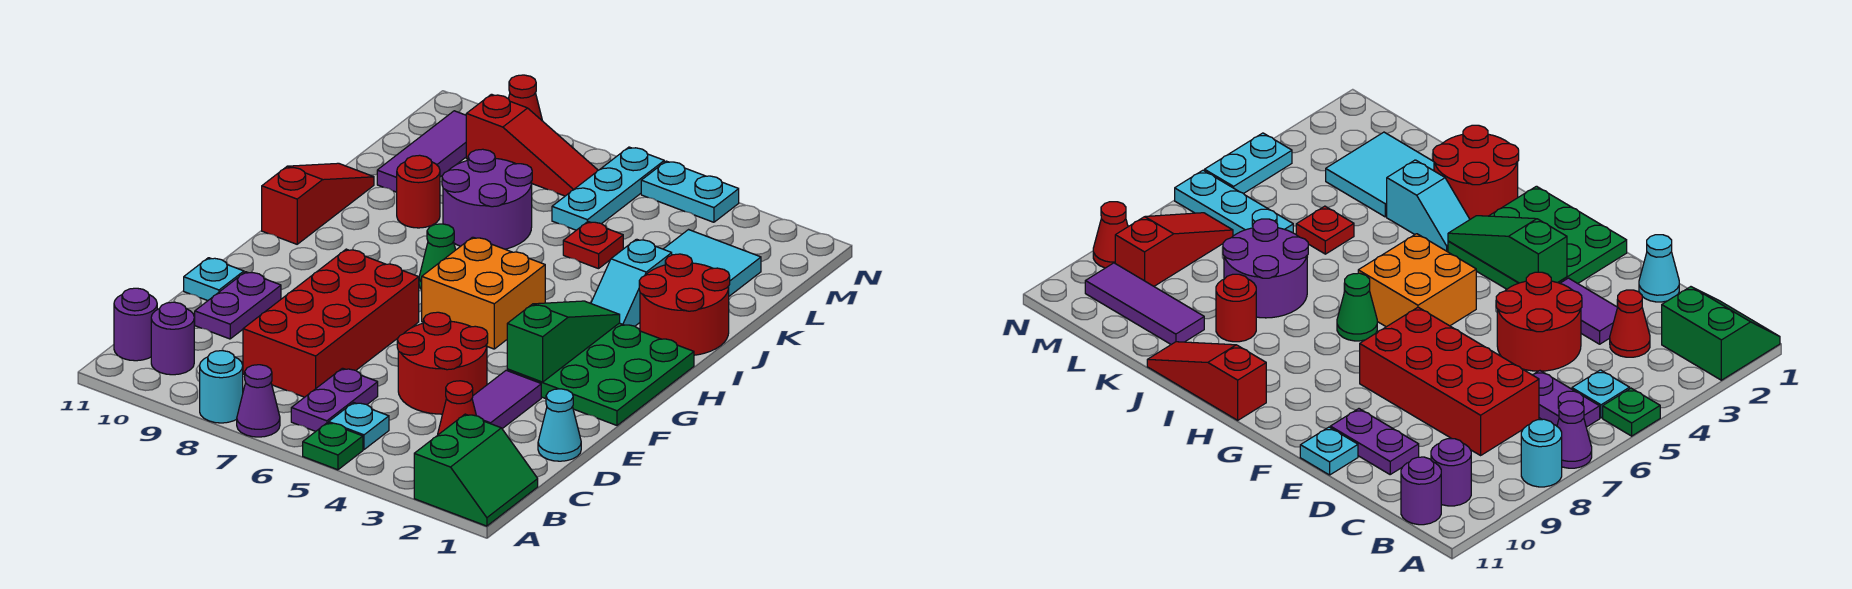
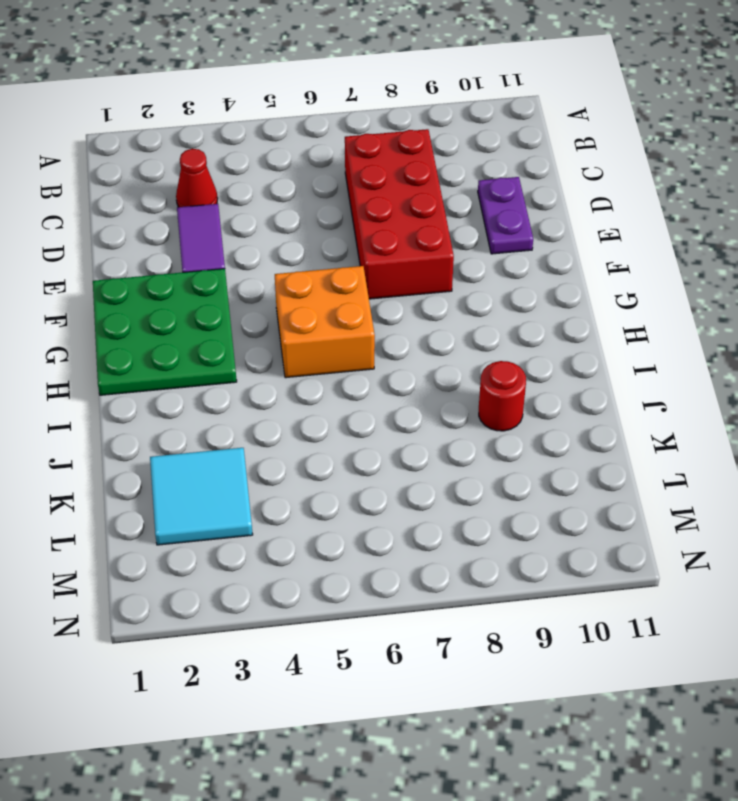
none -> green slope A1:B2 level 1 top 2
none -> green plate A5 level 1
none -> purple cone A7 level 1
none -> cyan round brick A8 level 1

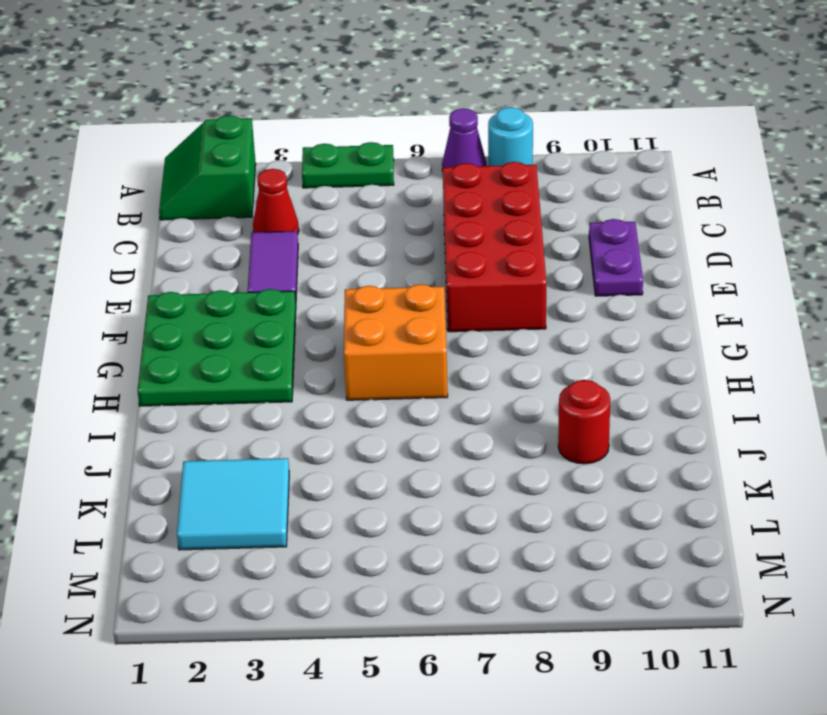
green plate A4:A5 level 1 -> green plate A5 level 1
none -> cyan plate B5 level 1
none -> purple plate B6:C6 level 1
none -> purple round brick B10 level 1
none -> purple round brick B11 level 1

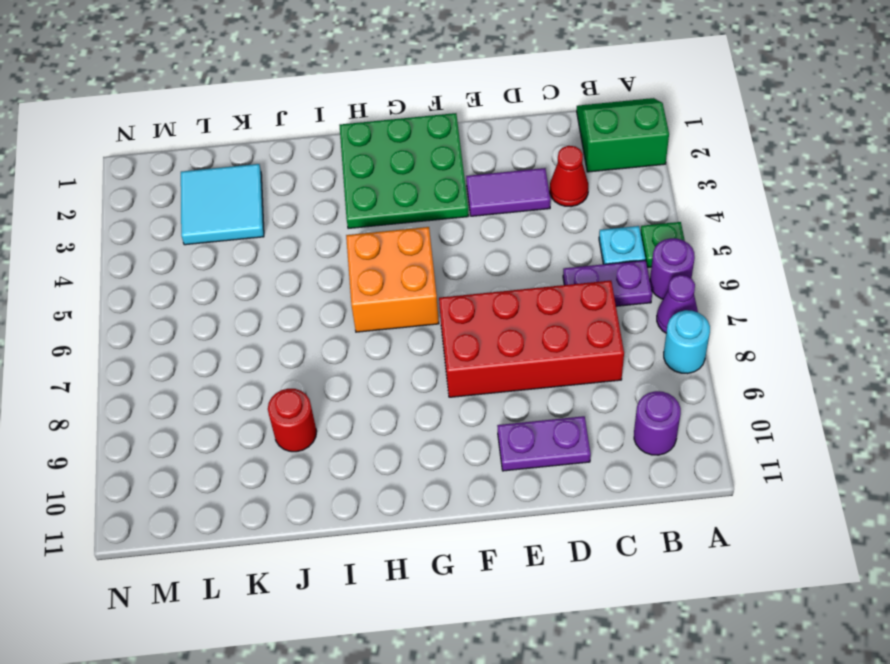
purple round brick A6 level 1 -> purple round brick B11 level 1
none -> cyan cone D1 level 1
none -> red round brick D4:E5 level 1
none -> cyan plate E11 level 1
none -> green cone H7 level 1

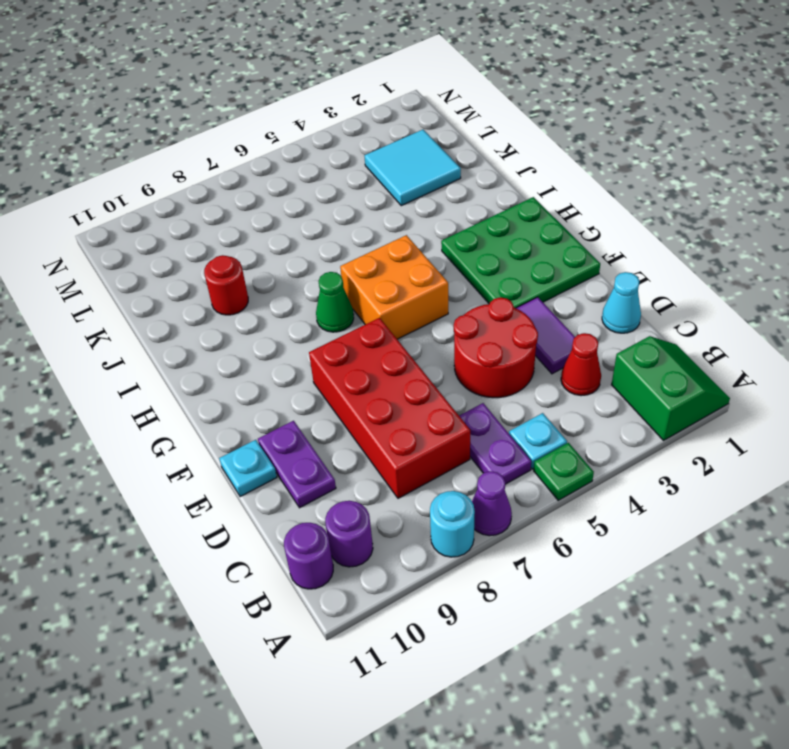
none -> red slope H11:J11 level 1 top H
none -> red round brick I1:J2 level 1
none -> cyan slope I3:J3 level 1 top J
none -> purple round brick J7:K8 level 1

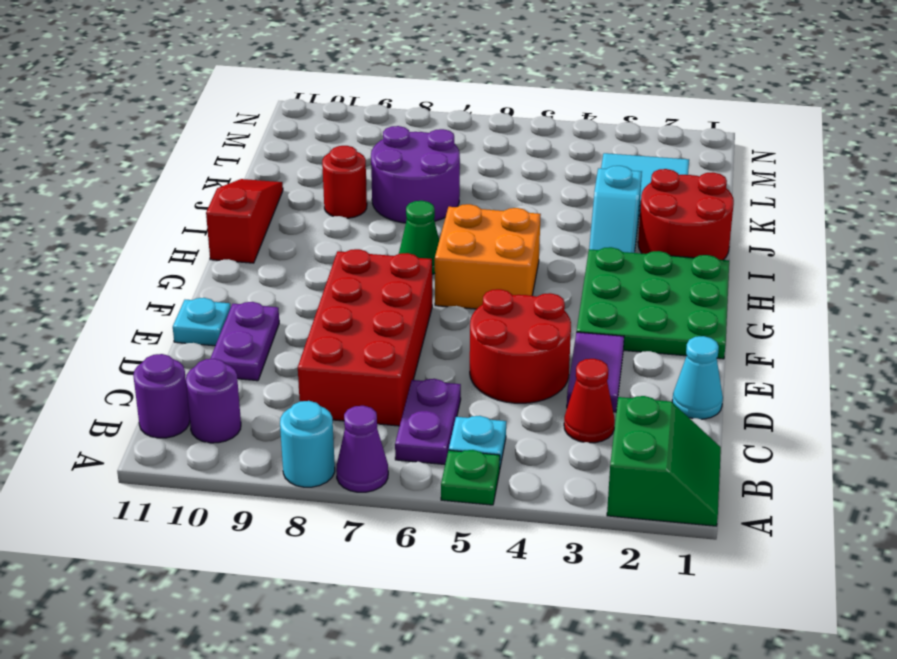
none -> red plate K5 level 1
none -> purple tile K10:M10 level 1
none -> cyan plate L6:N6 level 1
none -> red slope M7:M9 level 1 top 9

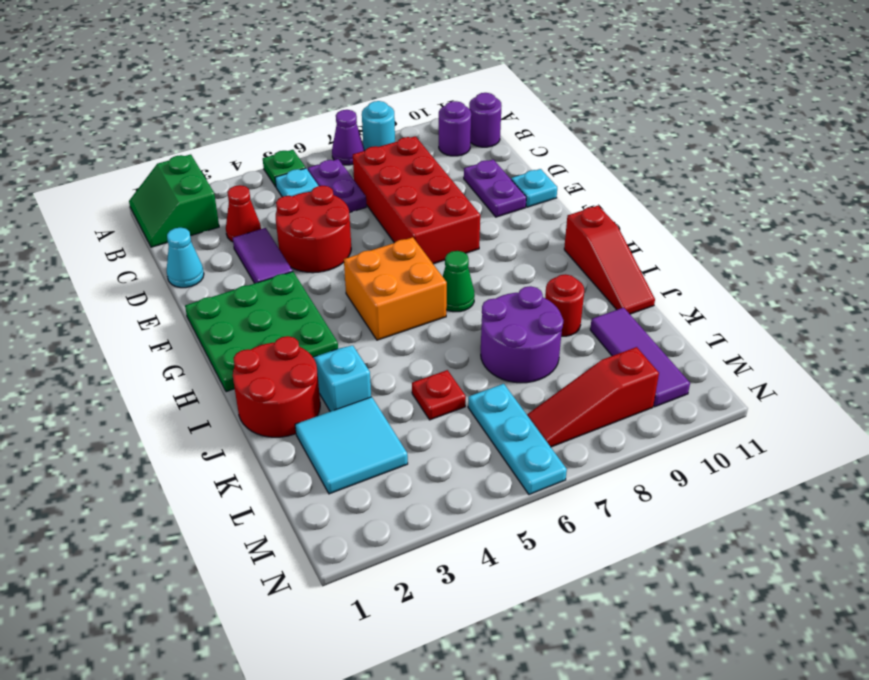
none -> cyan plate N4:N5 level 1
none -> red cone N9 level 1
none -> green slope F3:H3 level 2 top F

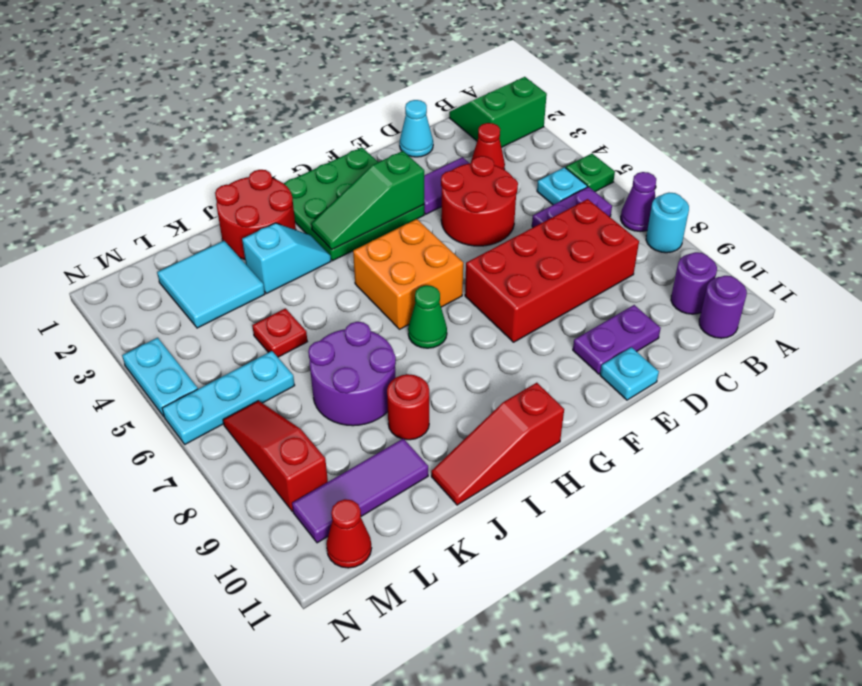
red cone M11 level 1 -> red cone N9 level 1

